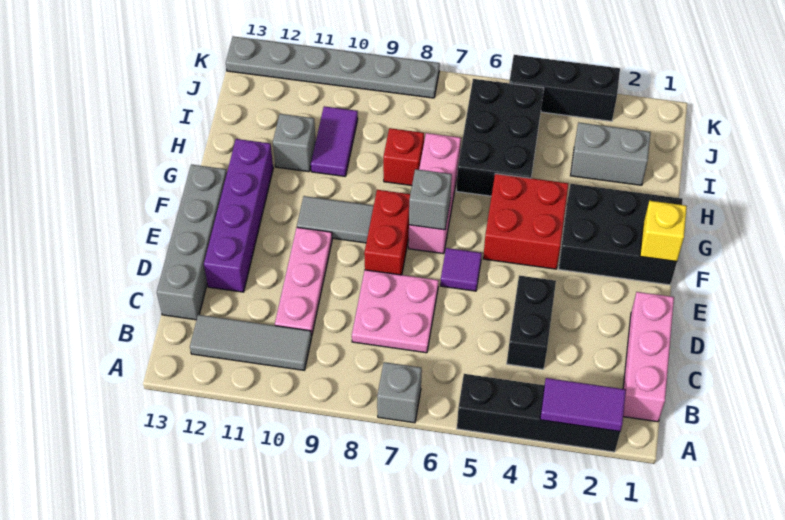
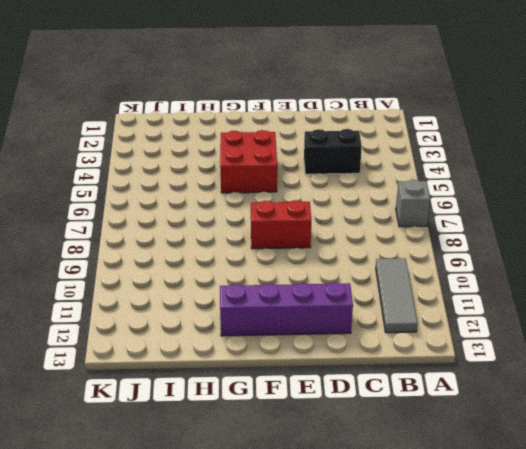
none -> black brick A2:A5 level 1
none -> pink brick B1:D1 level 1
none -> pink plate C7:D8 level 1

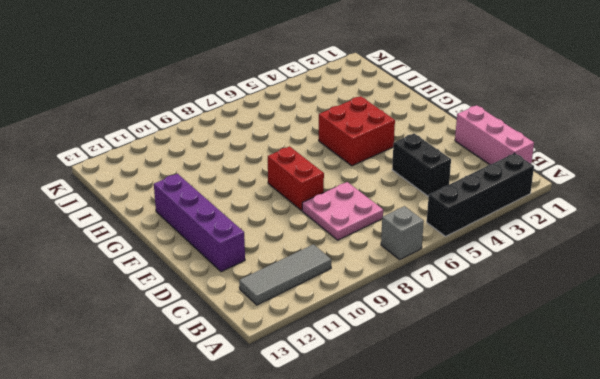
none -> pink plate C10:E10 level 1
none -> grey brick C13:F13 level 1
none -> purple tile E6 level 1

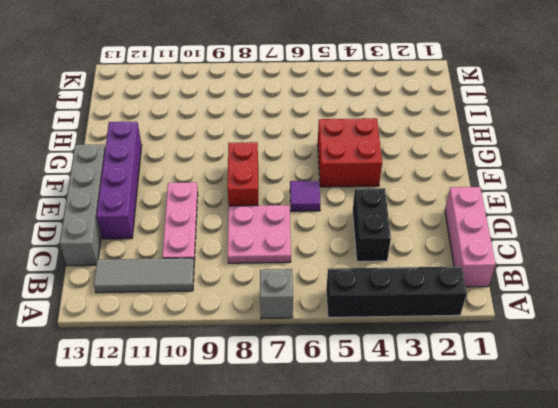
none -> black brick F1:G3 level 1
none -> pink brick F7:H7 level 1
none -> grey tile F9:F10 level 1

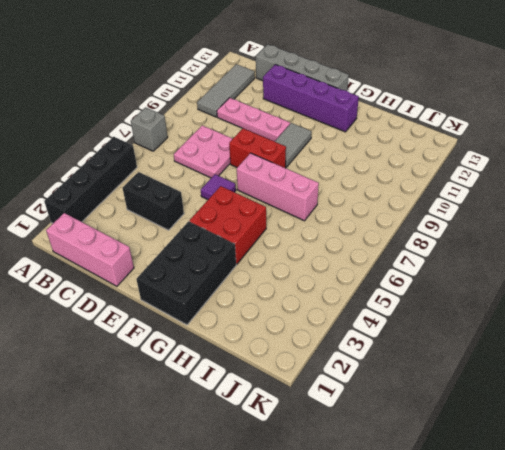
none -> black brick H5:J6 level 1
none -> red brick H8 level 1
none -> purple tile H10:I10 level 1

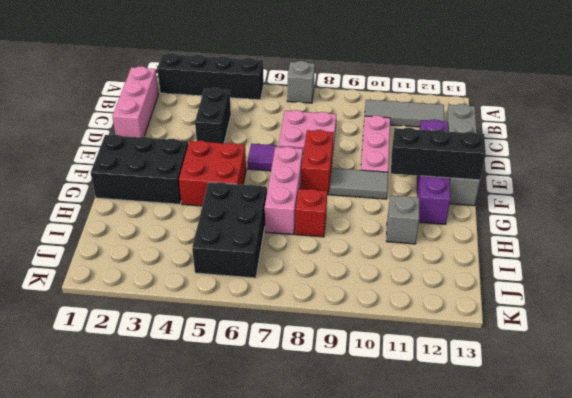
black brick F11:F13 level 2 -> black brick K3:K5 level 1
none -> purple tile H10:I10 level 1
none -> grey brick I2:I3 level 1
none -> grey plate K8:K13 level 1

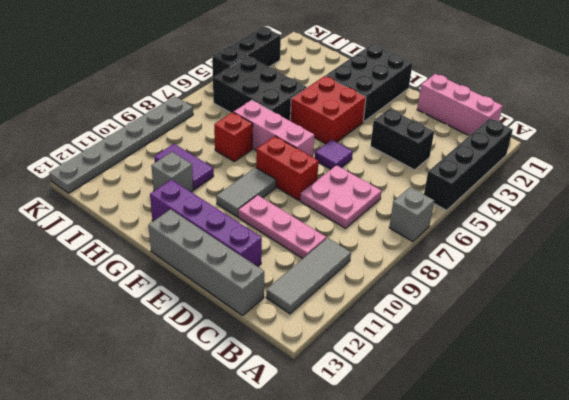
none -> grey brick I2:I3 level 1
none -> purple tile A2:A3 level 2
none -> yellow brick F1 level 2

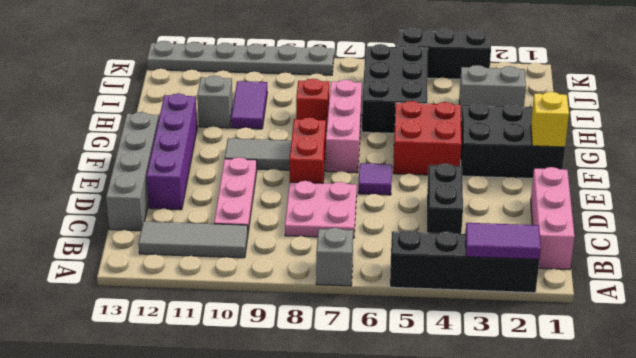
none -> grey brick F7 level 2

